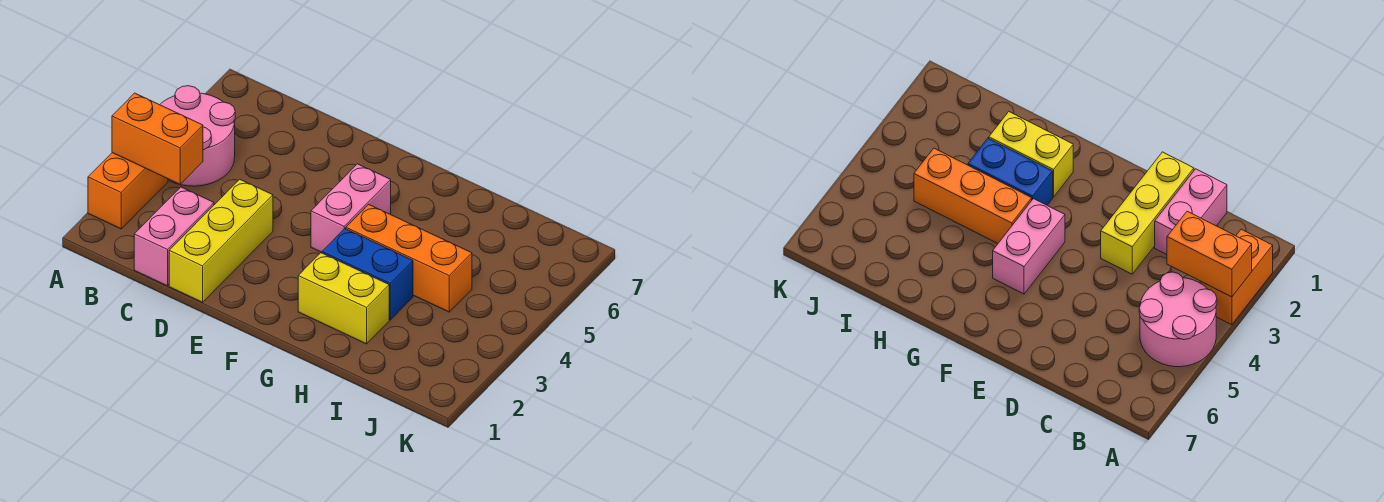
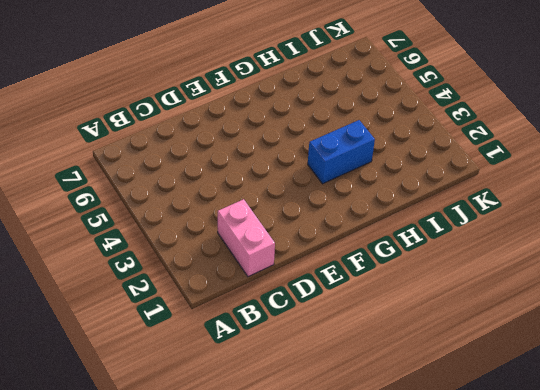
none -> orange brick A2:A3 level 1
none -> pink round brick A4:B5 level 1

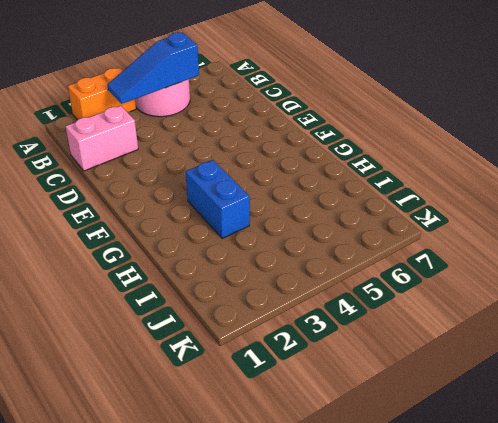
blue slope B3:B5 level 2 top 5 -> orange brick A3:B3 level 2
none -> yellow brick D1:D3 level 1
none -> pink brick F4:F5 level 1

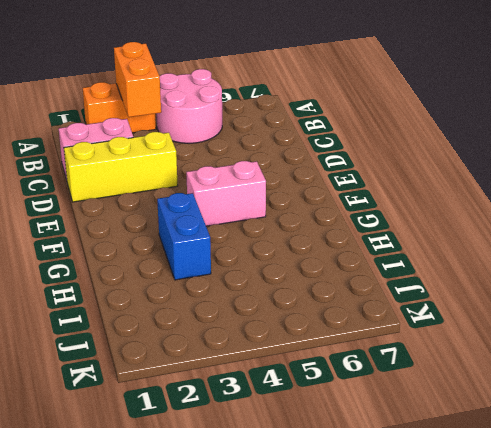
none -> yellow brick G2:H2 level 1
none -> orange brick G4:I4 level 1

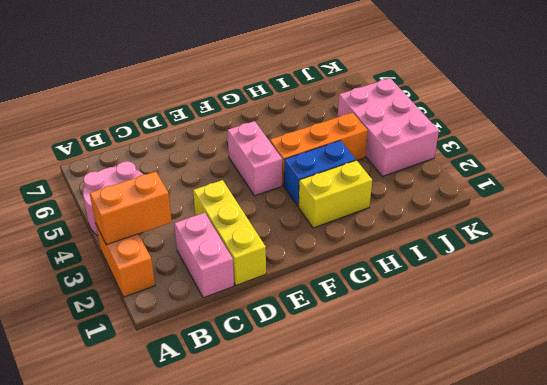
pink brick J3:K5 level 1 -> none

